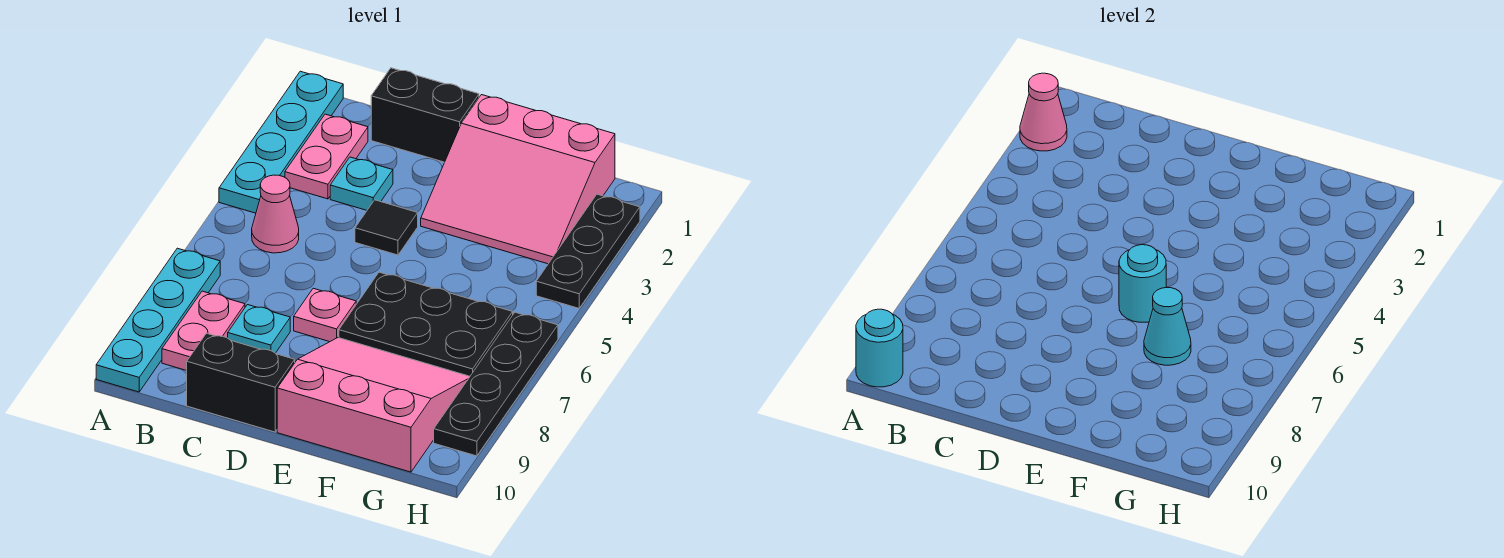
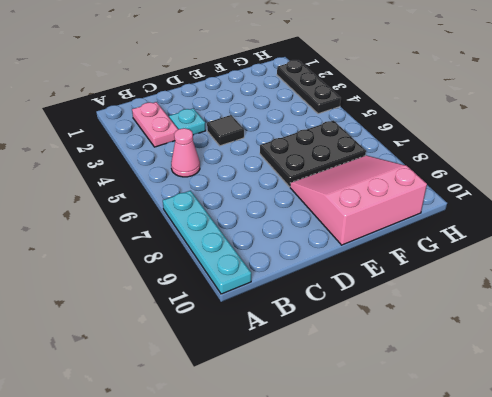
none -> cyan plate A1:A4 level 1
none -> pink plate B8:B9 level 1
none -> black brick C1:D1 level 1

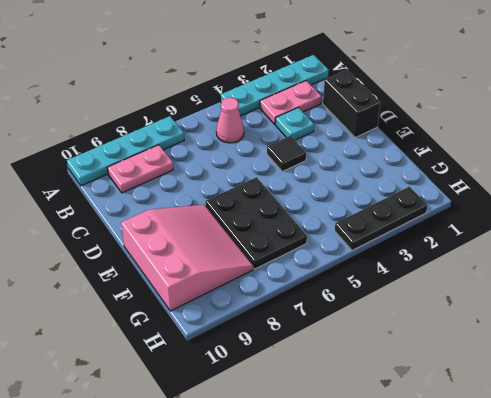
none -> cyan plate C8 level 1
none -> black brick C10:D10 level 1
none -> pink plate D7 level 1

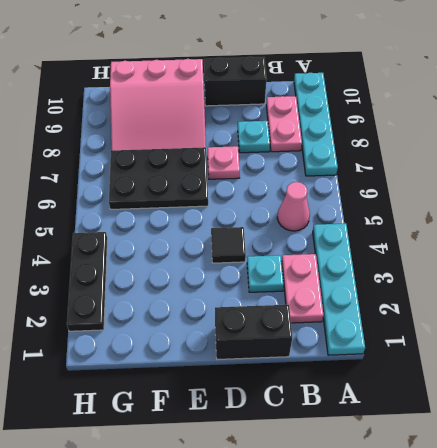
none -> pink slope E1:G3 level 1 top 1
none -> black plate H6:H9 level 1
none -> pink cone A2 level 2

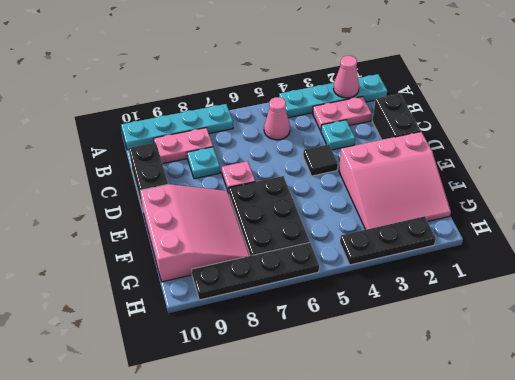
pink slope E1:G3 level 1 top E -> pink slope E1:G3 level 1 top 1
none -> cyan round brick A10 level 2
none -> cyan round brick E6 level 2
none -> cyan cone F7 level 2

